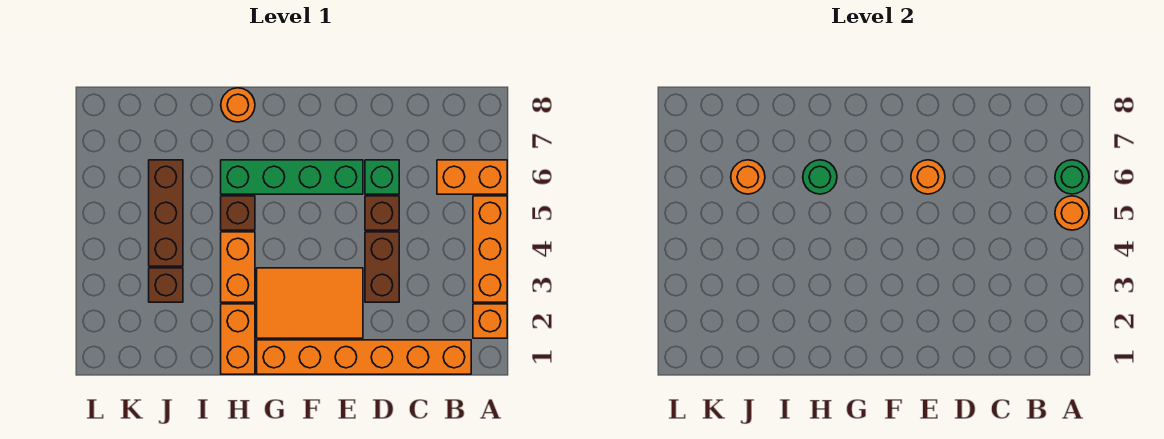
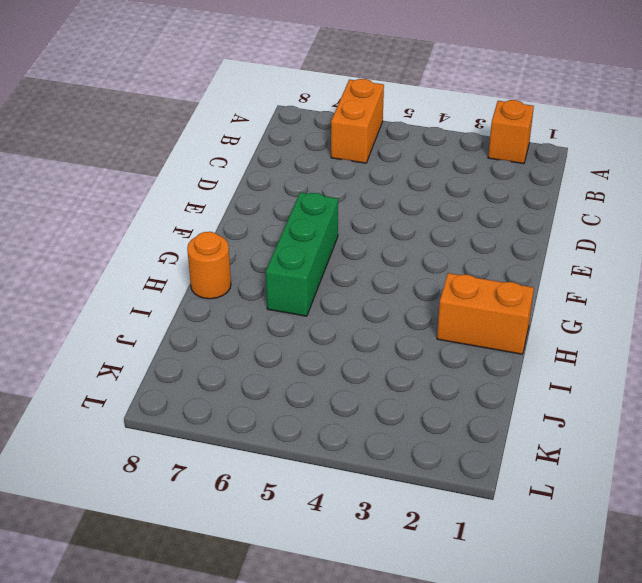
green brick F6:H6 level 1 -> green brick E6:H6 level 1
none -> orange brick A3:A5 level 1
none -> orange brick B1:G1 level 1
none -> brown brick D3:D4 level 1

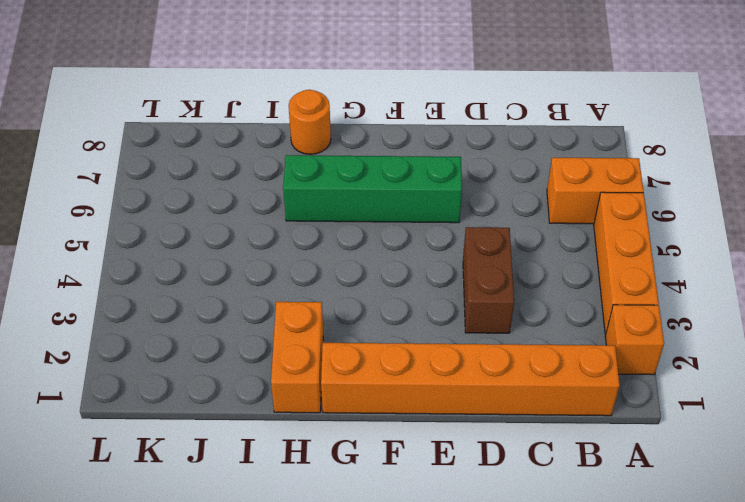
none -> brown brick D5 level 1
none -> green brick D6 level 1
none -> orange tile E2:G3 level 1

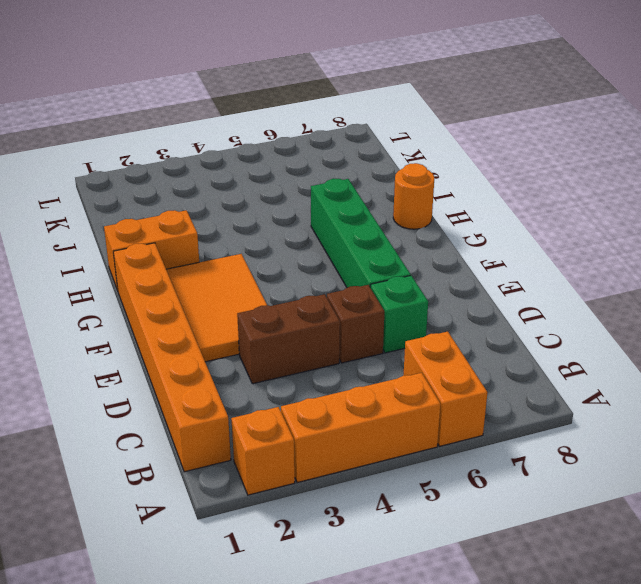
none -> orange brick H3:H4 level 1
none -> brown brick H5 level 1
none -> brown brick J3 level 1

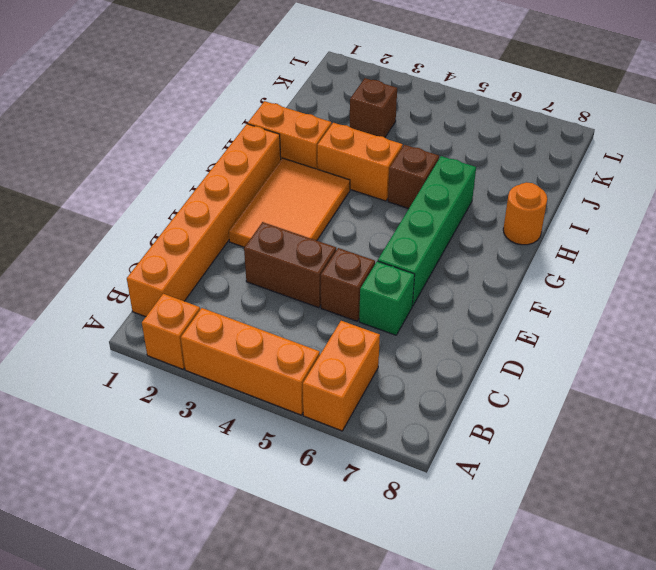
none -> brown brick J4:J6 level 1
none -> orange round brick A5 level 2
none -> green round brick A6 level 2

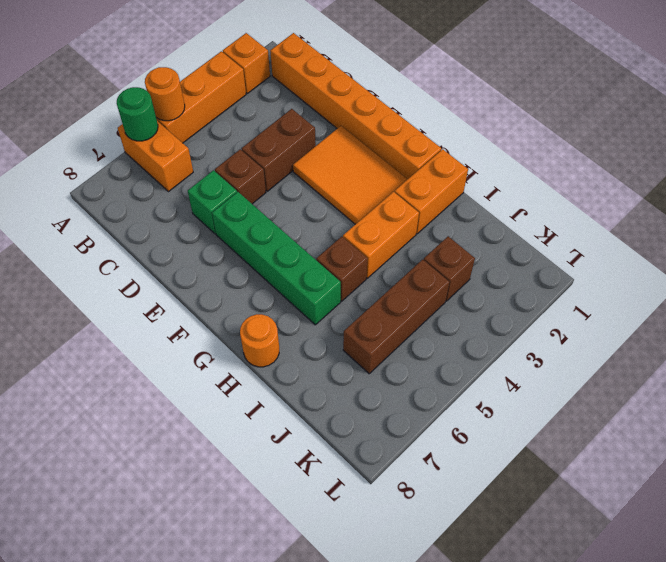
none -> orange round brick E6 level 2
none -> green round brick H6 level 2
none -> orange round brick J6 level 2

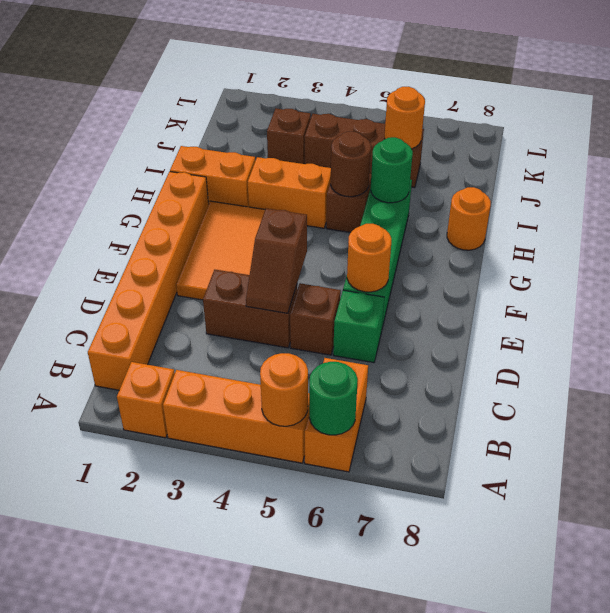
brown slope D4:E4 level 2 top E -> none
brown round brick H5 level 2 -> none

